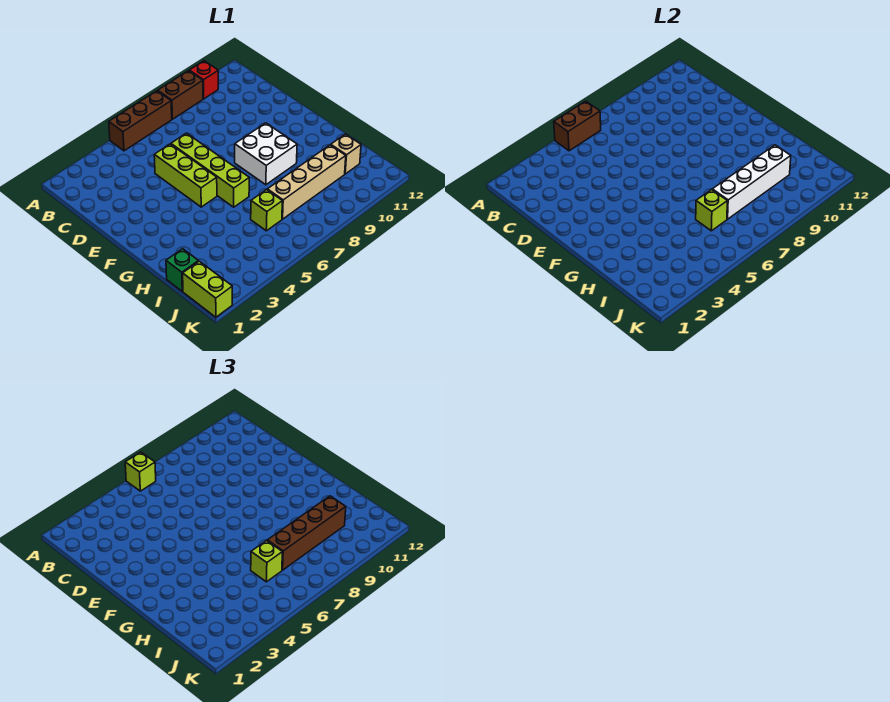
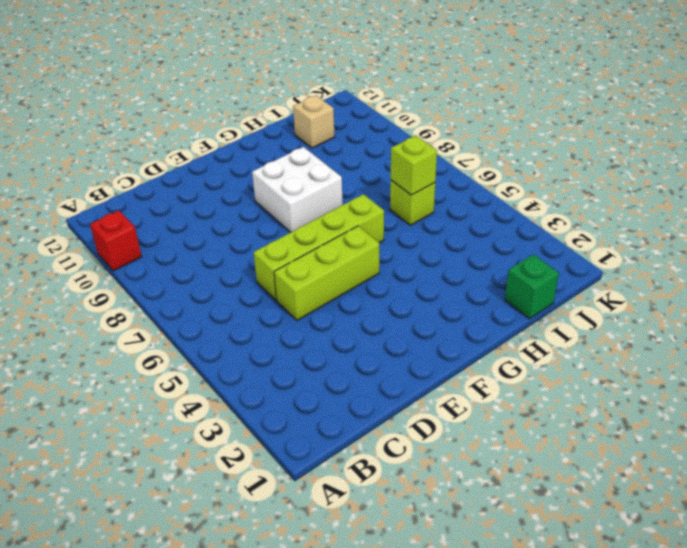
none -> brown brick A5:A7 level 1
none -> brown brick A8:A9 level 1
none -> tan brick I7:I10 level 1

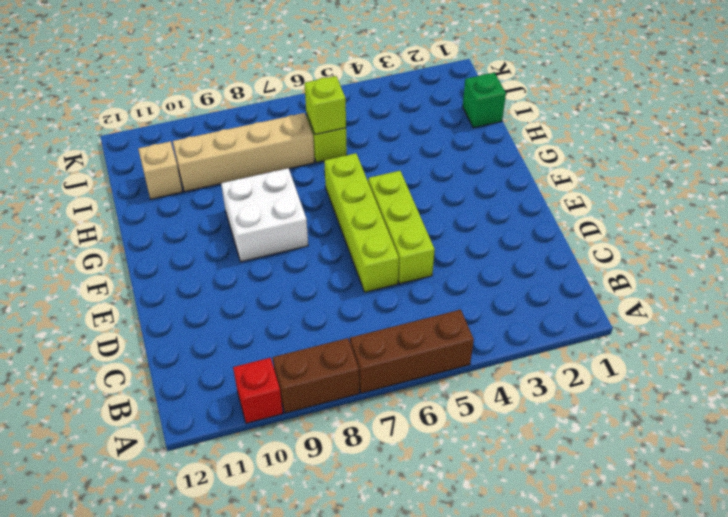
none -> lime brick J1:K1 level 1
none -> brown brick A5:A6 level 2
none -> white brick I7:I10 level 2

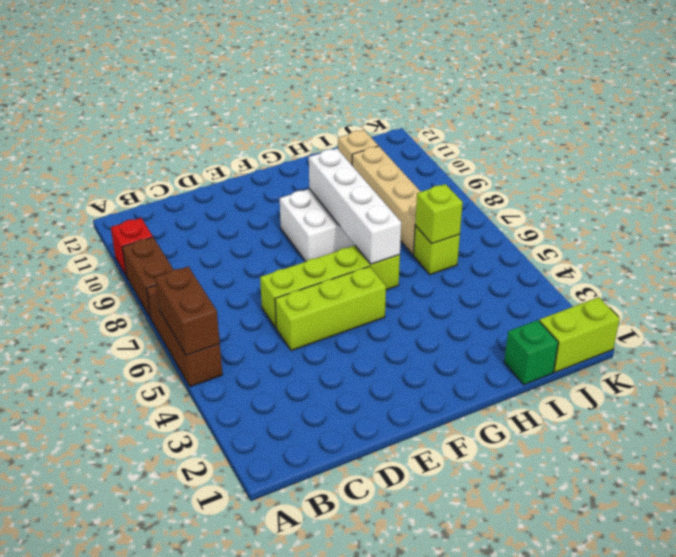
white brick G6:G9 level 2 -> white brick I7:I10 level 2
none -> lime brick A6 level 3
none -> lime brick I6 level 3
none -> brown brick I7:I10 level 3

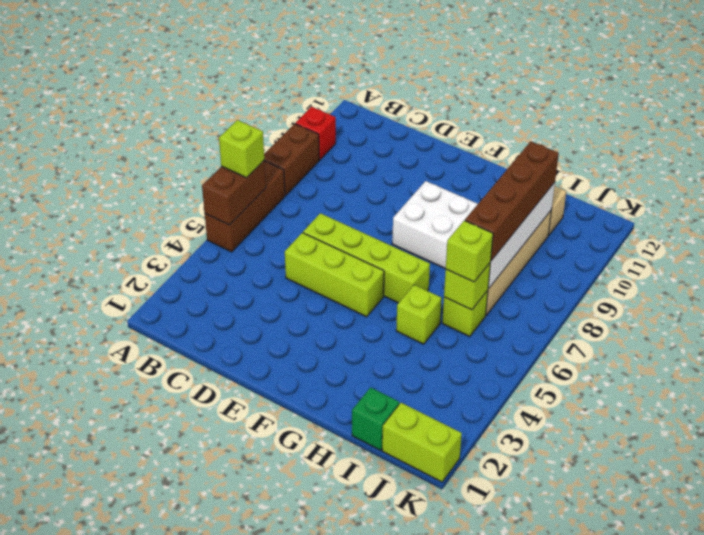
lime brick H5 level 1 -> none

